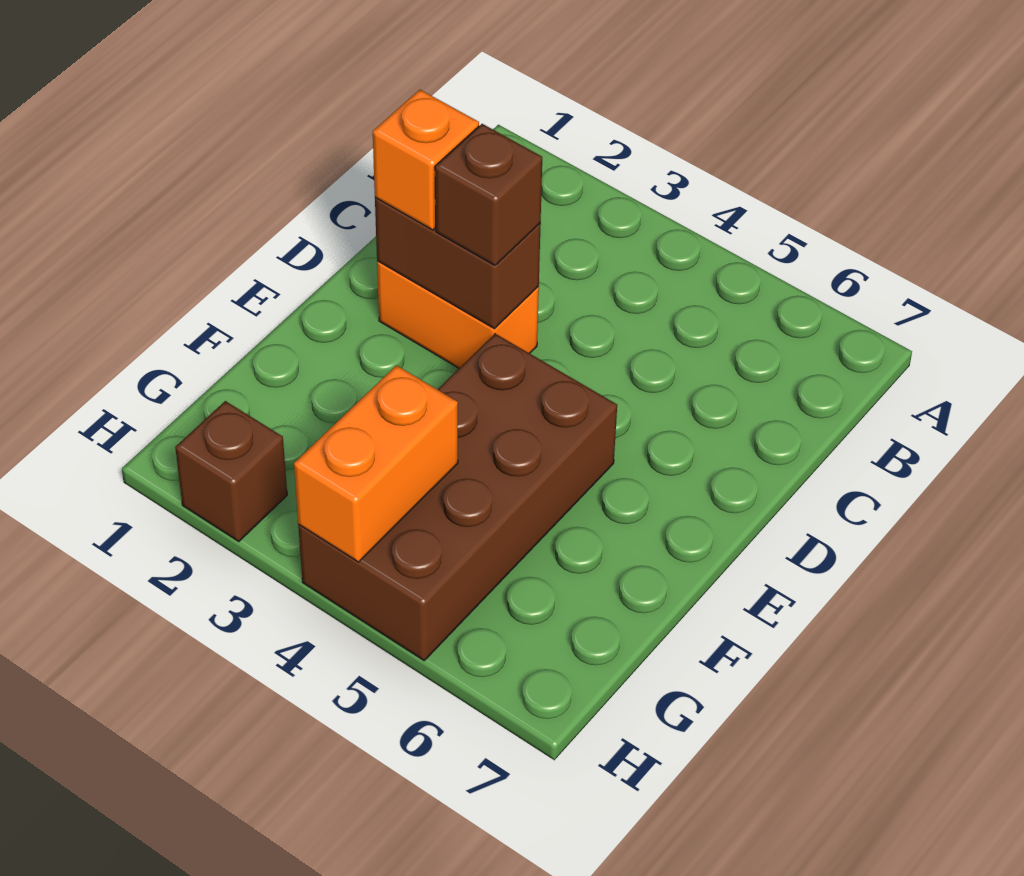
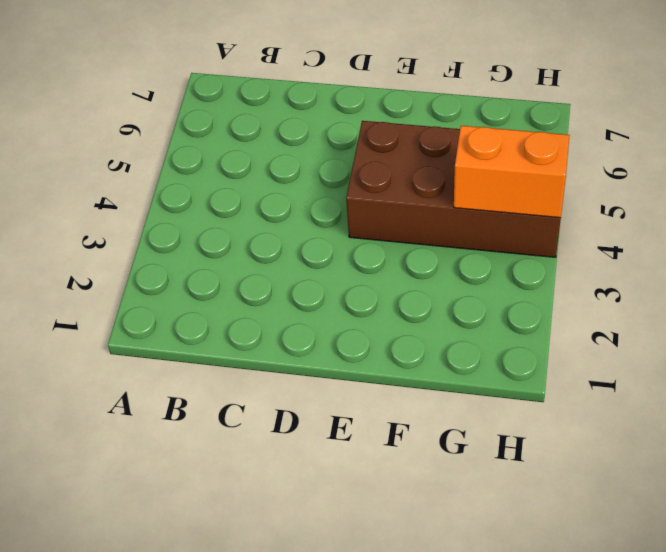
none -> orange brick D2:D3 level 1
none -> brown brick H2 level 1

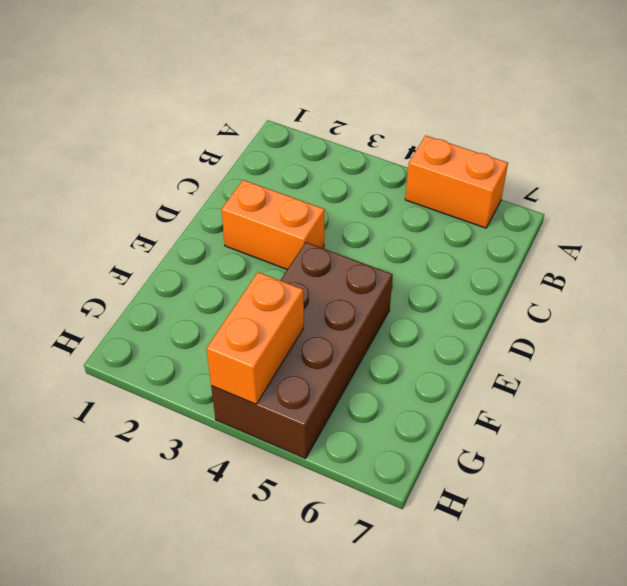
orange brick A5:A6 level 1 -> none
none -> brown brick H2 level 1
none -> brown brick D2:D3 level 2

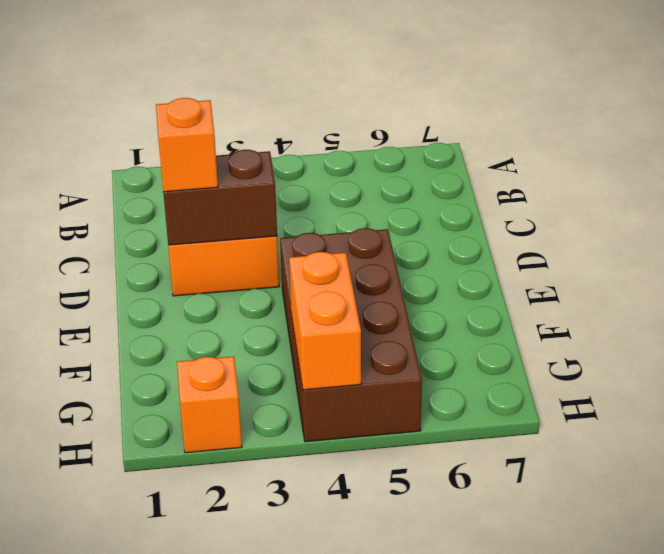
orange brick H2 level 1 -> brown brick H2 level 1
none -> brown brick D3 level 3

